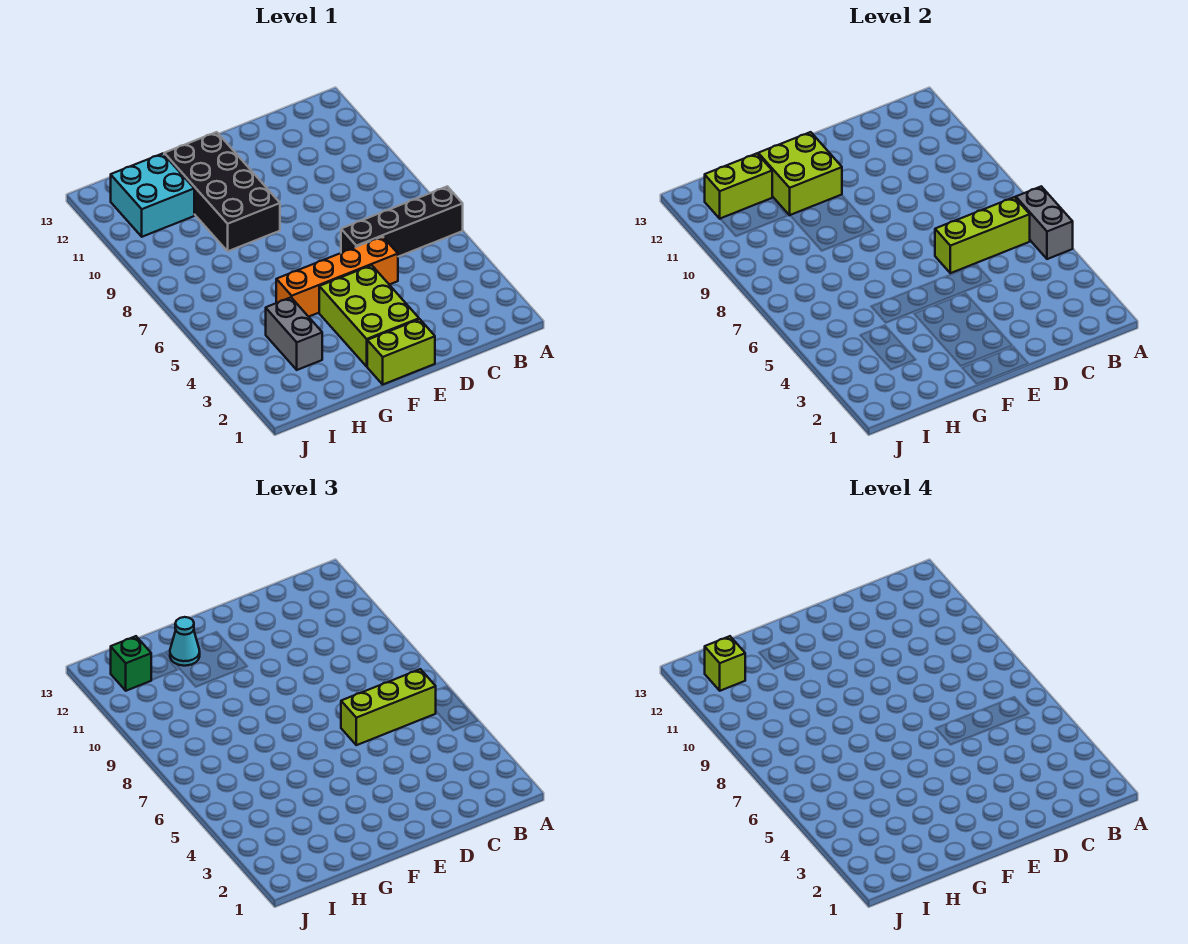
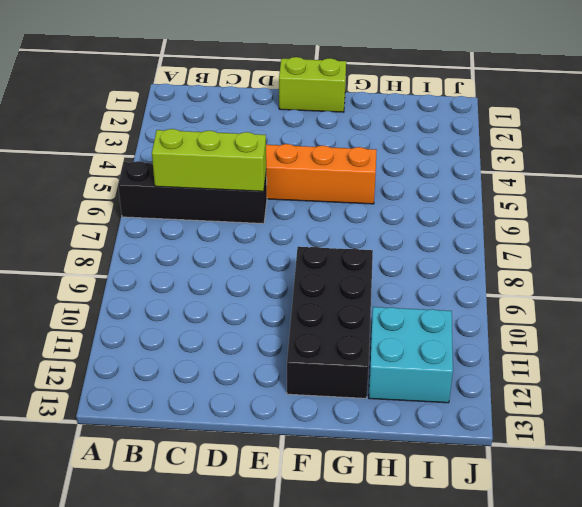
none -> lime brick E2:F4 level 1
none -> grey brick H3:H4 level 1
none -> grey brick A5:A6 level 2

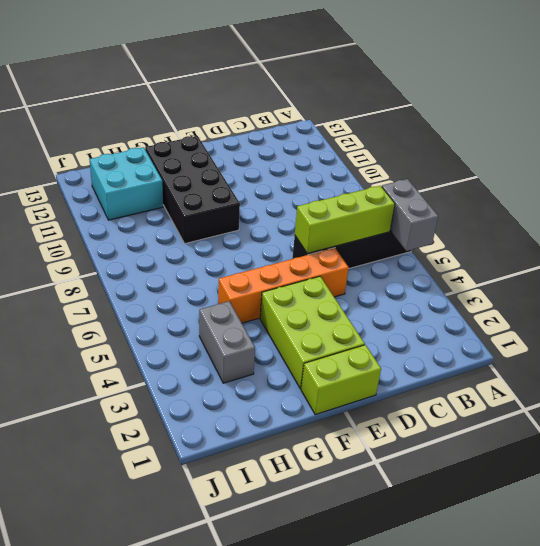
none -> lime brick F11:G12 level 2
none -> lime brick H12:I12 level 2
none -> lime brick B6:D6 level 3

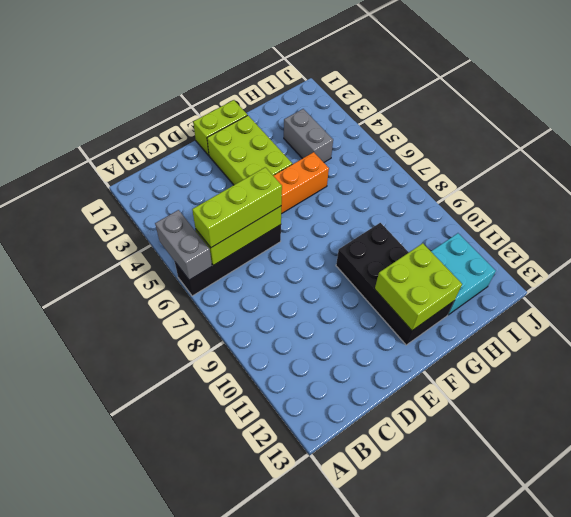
none -> lime brick H12:I12 level 2
none -> cyan cone G12 level 3
none -> green brick I12 level 3

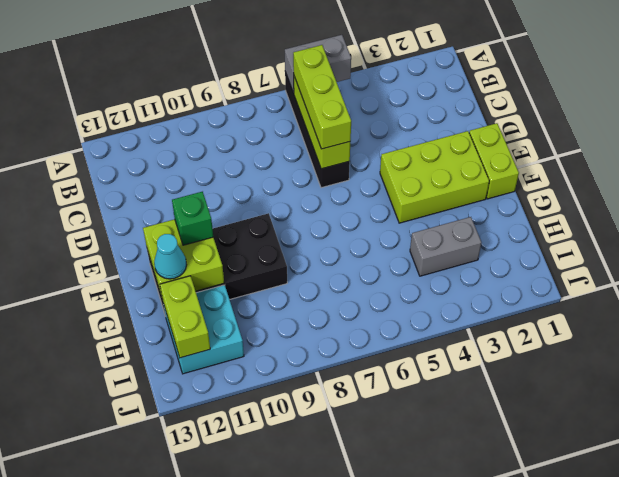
green brick F11 level 3 -> green brick I12 level 3
none -> orange brick D5:G5 level 1
none -> lime brick I12 level 4

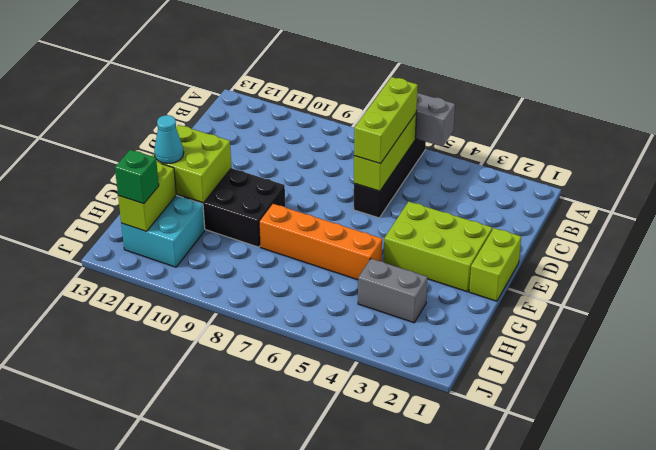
orange brick G5:G8 level 1 -> orange brick D5:G5 level 1
none -> lime brick I12 level 4

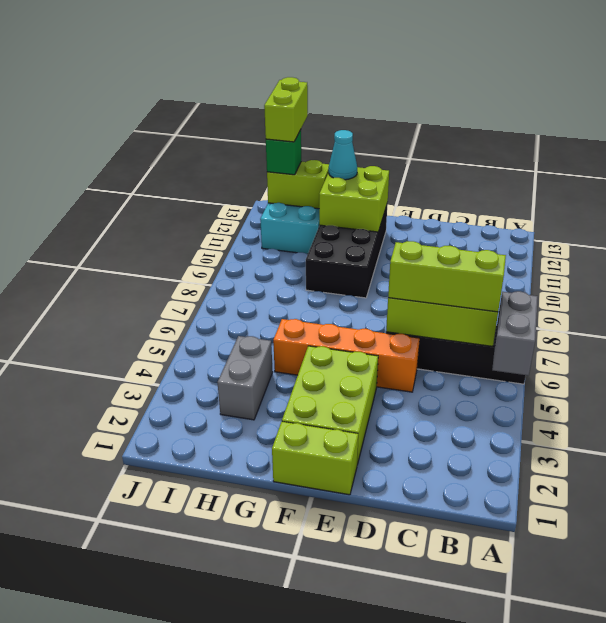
lime brick I12:I13 level 4 -> lime brick I12 level 4

